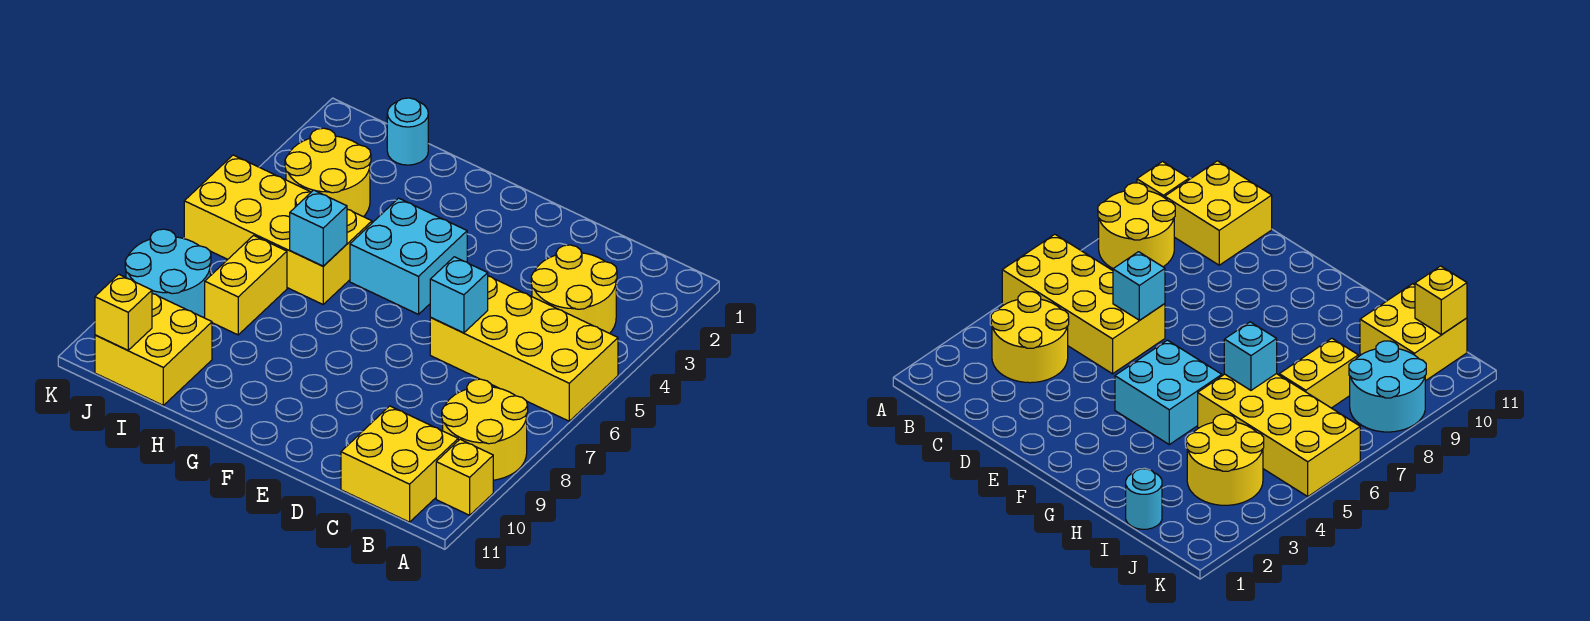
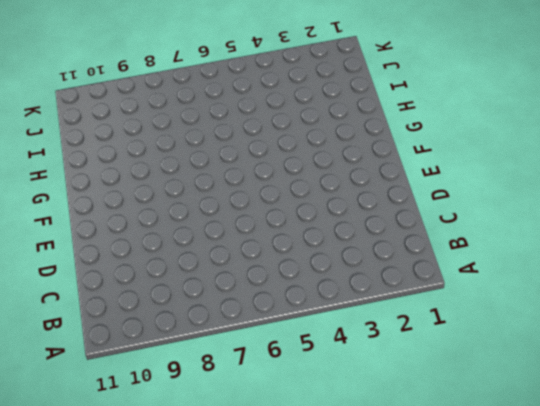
none -> yellow brick A5:D6 level 1
none -> yellow round brick A8:B9 level 1
none -> yellow brick A10 level 1

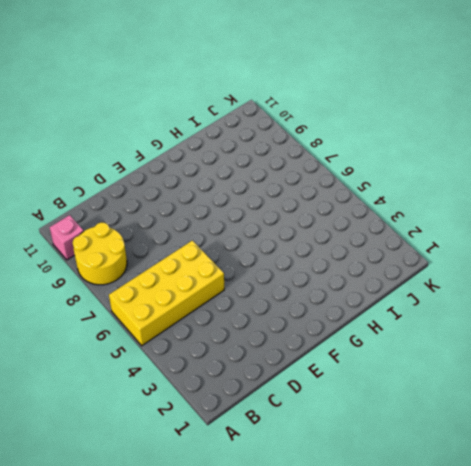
pink brick A10 level 1 -> yellow brick A10 level 1
none -> yellow round brick B3:C4 level 1
none -> yellow brick B10:C11 level 1
none -> cyan brick F4:G5 level 1

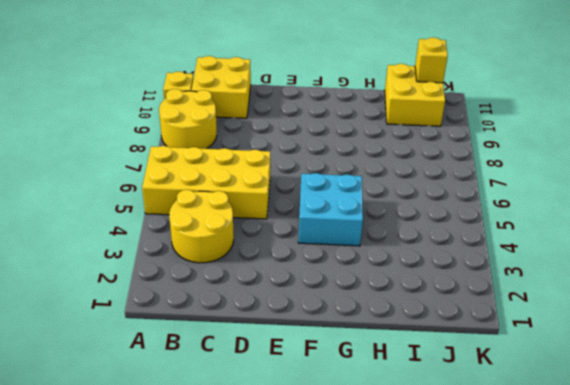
none -> yellow brick H5:K6 level 1
none -> cyan round brick I1 level 1
none -> yellow round brick I3:J4 level 1

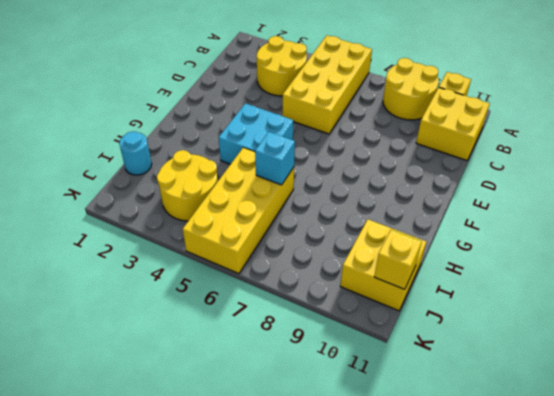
none -> yellow brick I7:I8 level 1
none -> cyan round brick J8:K9 level 1
none -> cyan brick D6 level 2

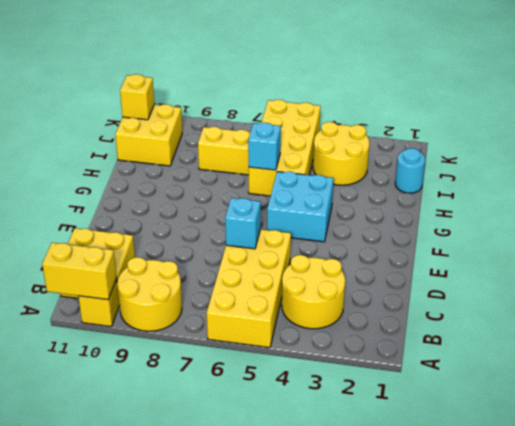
yellow brick A10:A11 level 2 -> none
none -> cyan round brick J8:K9 level 1

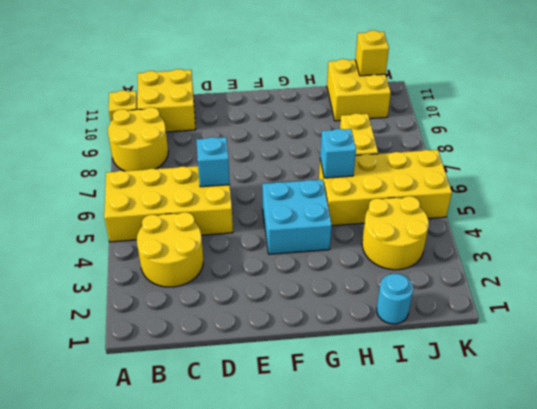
none -> cyan round brick J8:K9 level 1

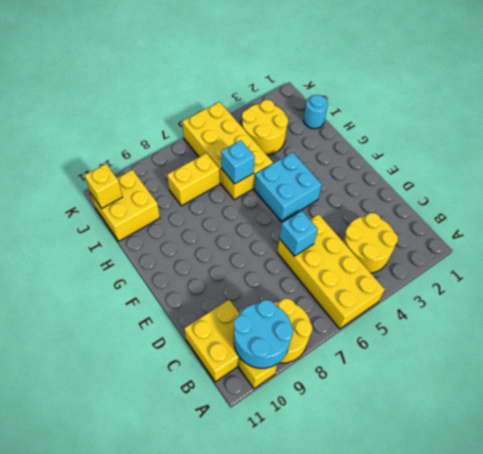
cyan round brick A9:B10 level 2 -> cyan round brick J8:K9 level 1

